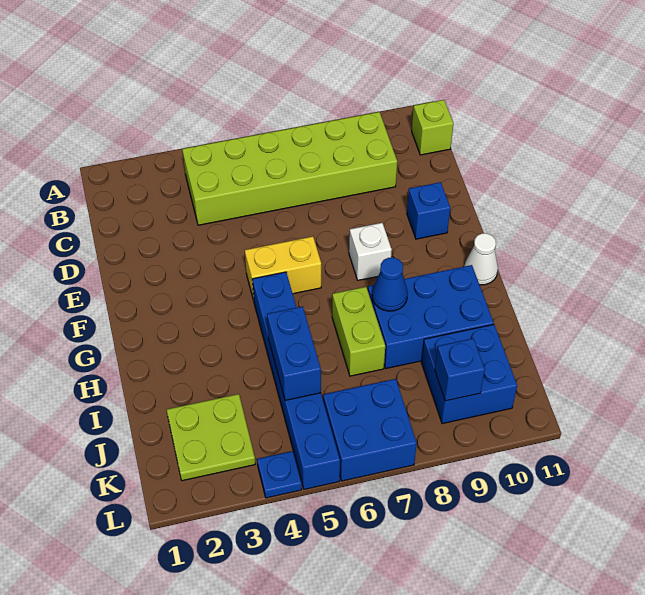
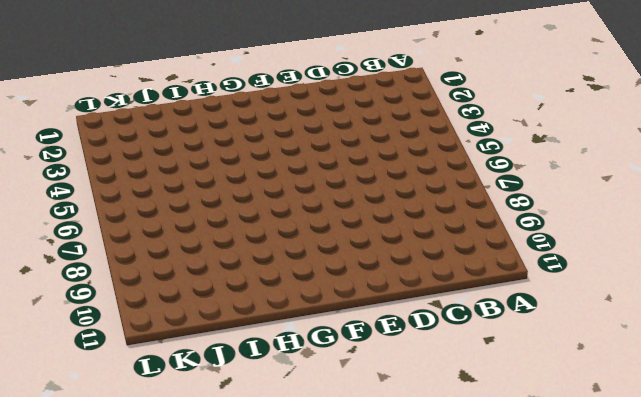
none -> lime brick B4:C9 level 1
none -> lime brick B11 level 1
none -> blue brick E10 level 1

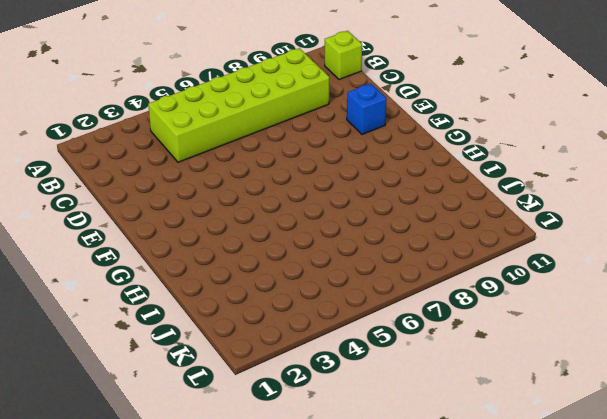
none -> yellow brick F5:F6 level 1
none -> white brick F8 level 1
none -> blue brick G5:L5 level 1

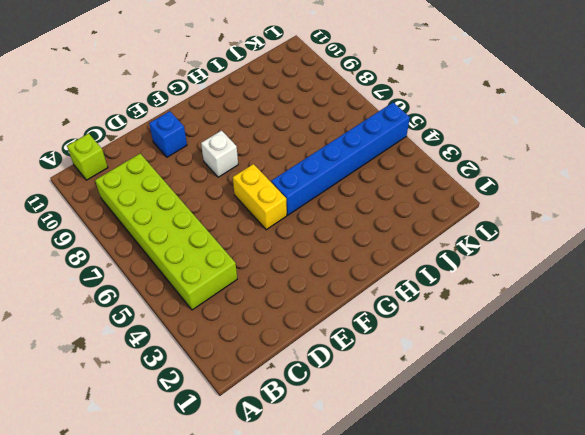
none -> white cone G11 level 1
none -> lime brick H7:I7 level 1
none -> blue brick H8:I10 level 1

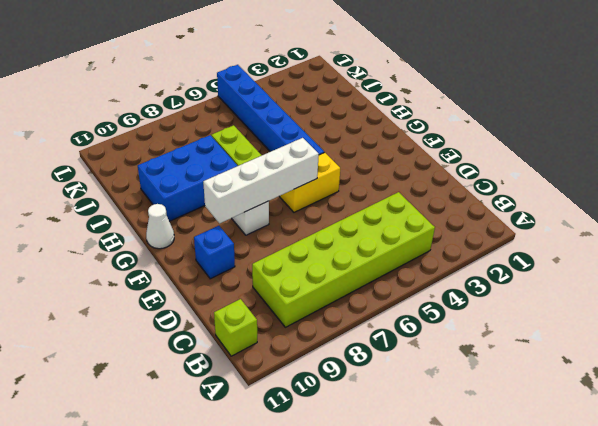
white brick F6:F9 level 2 -> none
none -> lime plate J2:K3 level 1
none -> blue brick J9:K10 level 1
none -> blue brick K6:L7 level 1

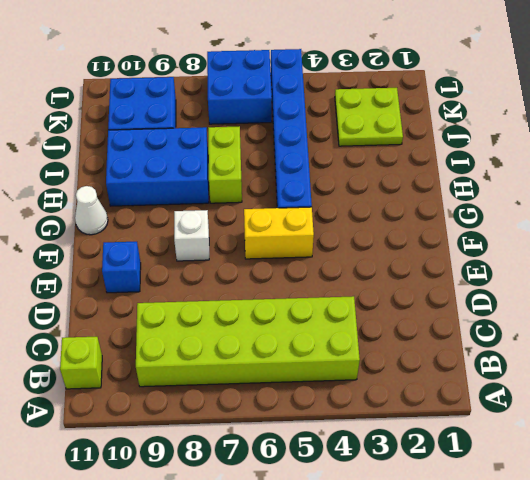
none -> blue plate L4 level 1
none -> blue cone H8 level 2
none -> blue brick I5:J5 level 2

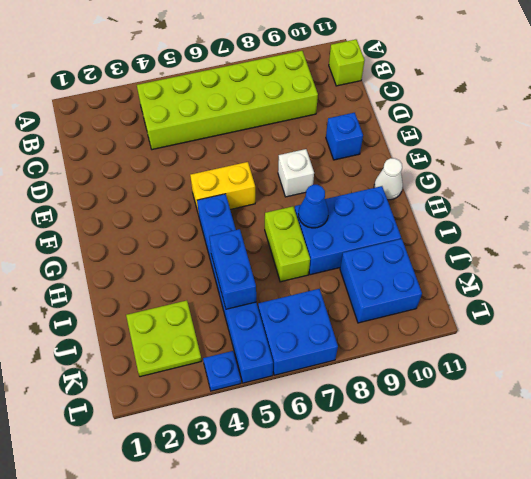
none -> blue brick K9 level 2

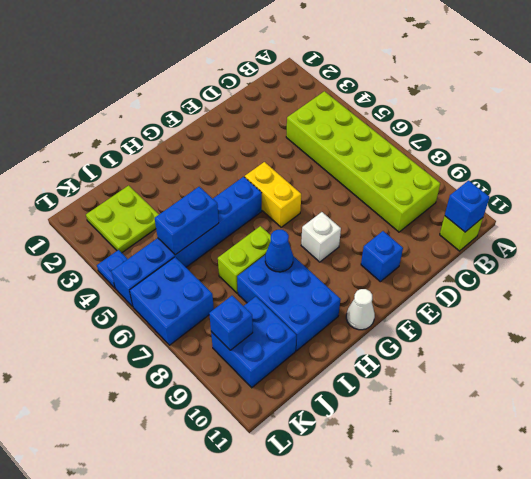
blue brick B11 level 2 -> none

